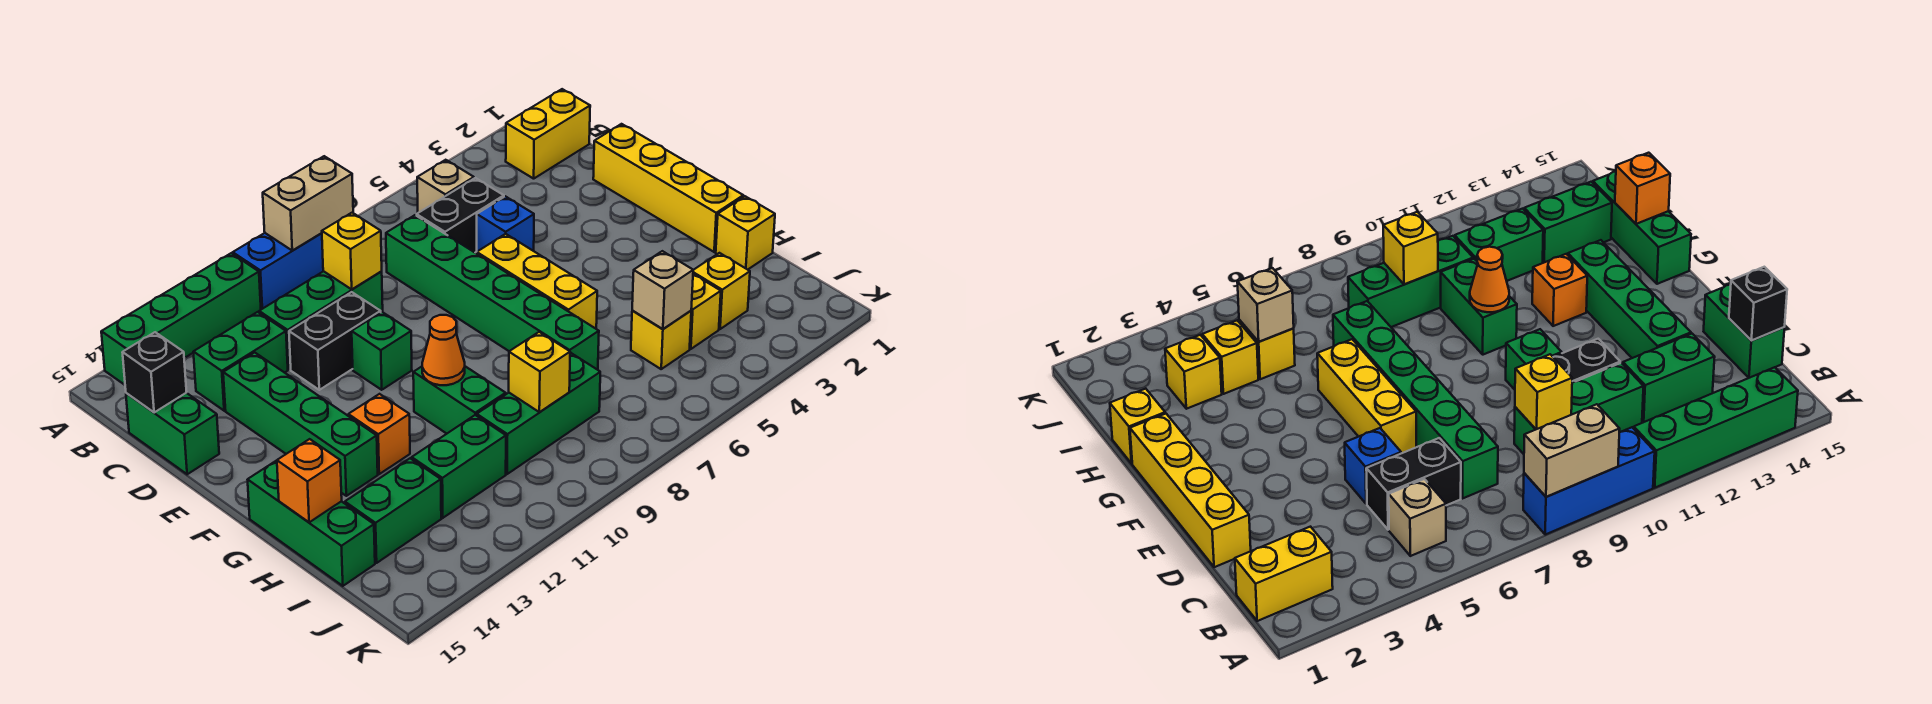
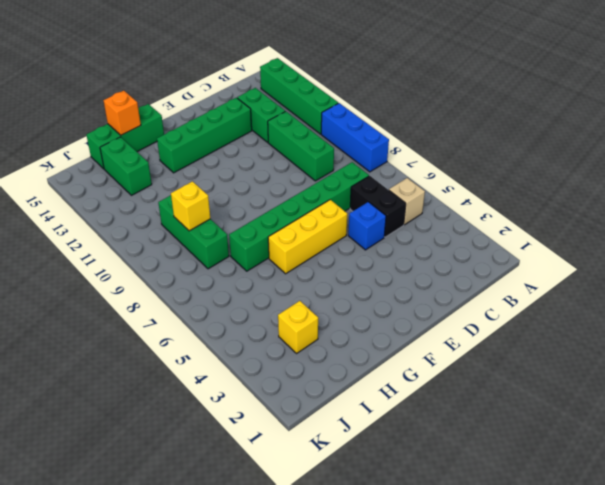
none -> yellow brick B1:B2 level 1
none -> green brick C15:D15 level 1
none -> yellow brick D1:G1 level 1
none -> black brick D10:D11 level 1

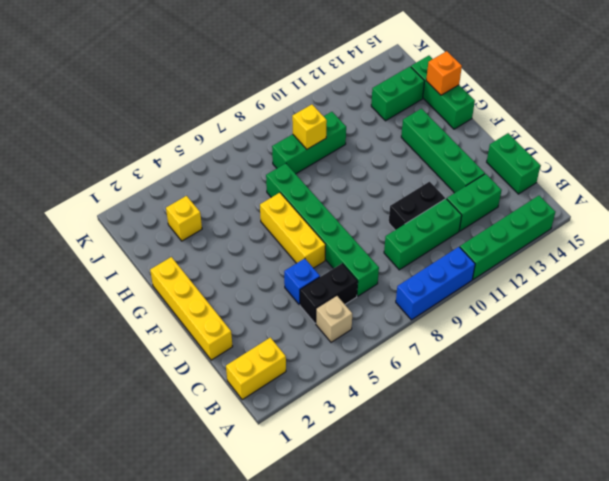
none -> green brick E10 level 1
none -> green brick G10:H10 level 1
none -> orange brick G12 level 1
none -> yellow brick H1 level 1

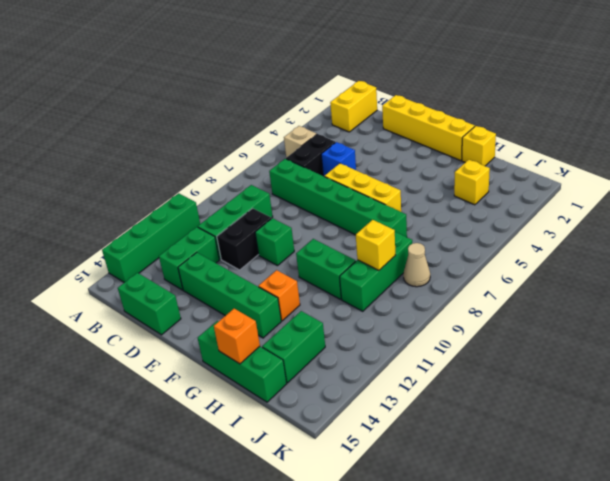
tan cone J8 level 1 -> none
none -> blue brick A8:A10 level 1
none -> yellow brick I4 level 1
none -> yellow brick I5 level 1
none -> green brick I11:I12 level 1

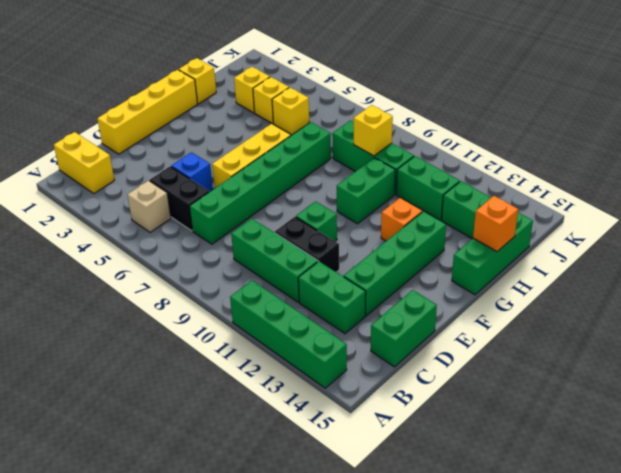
none -> blue brick A8:A10 level 1
none -> tan brick A8:A9 level 2
none -> yellow brick C9 level 2
none -> black brick C15 level 2

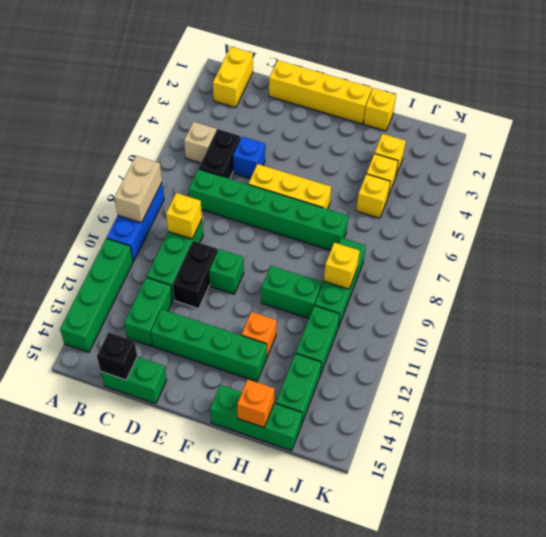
none -> orange cone G10 level 2
none -> tan brick I5 level 2

